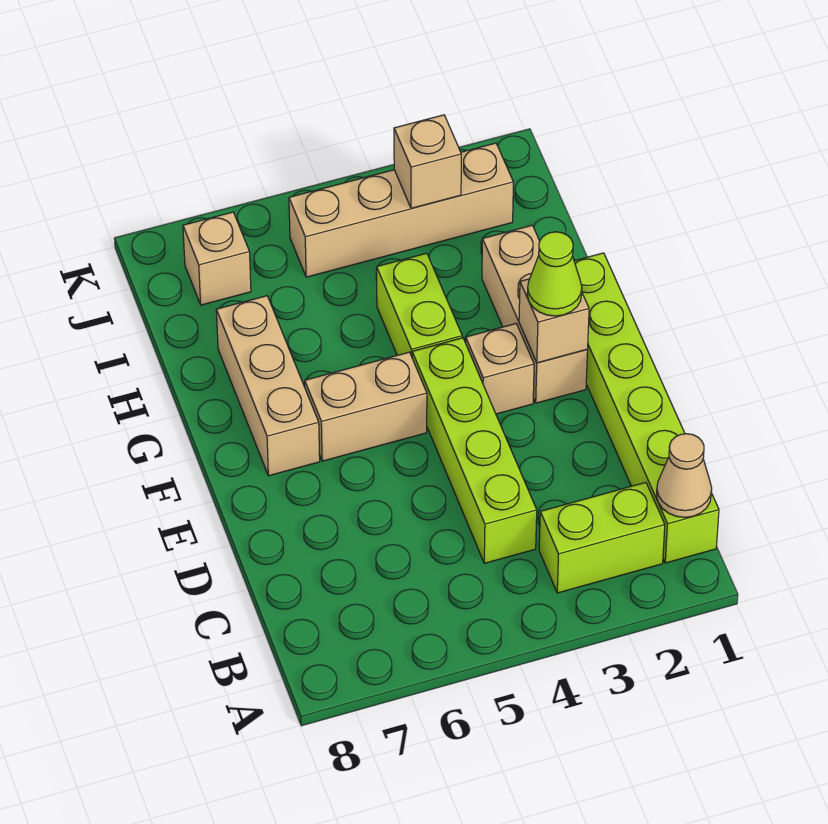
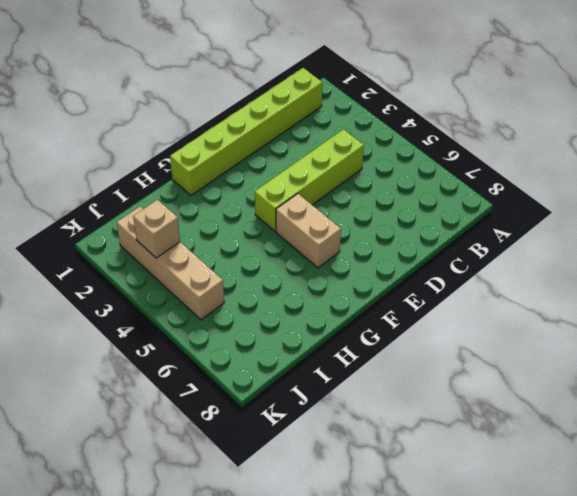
none -> lime brick B2:B3 level 1
none -> tan brick F2:H2 level 1
none -> tan brick F3 level 1

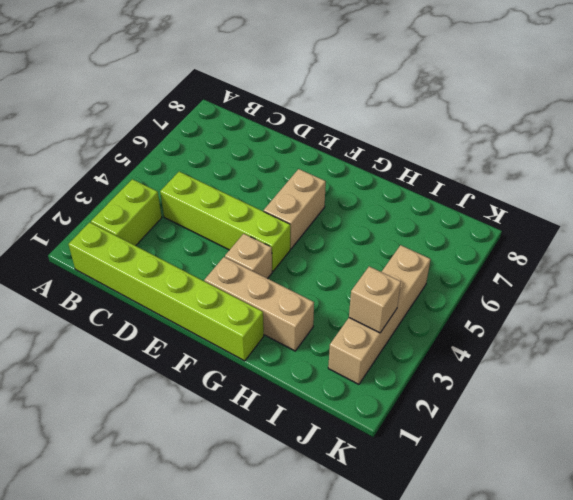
none -> tan brick F7:H7 level 1
none -> lime brick G4:H4 level 1
none -> tan brick J7 level 1

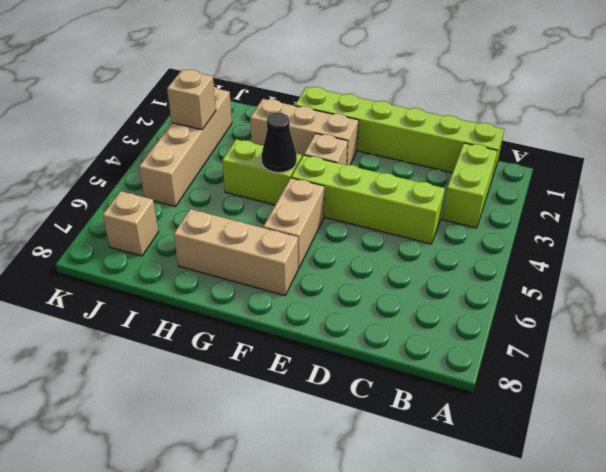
black cone G4 level 2 -> none
none -> tan cone B1 level 2
none -> tan brick F2 level 2
none -> lime cone F2 level 3

